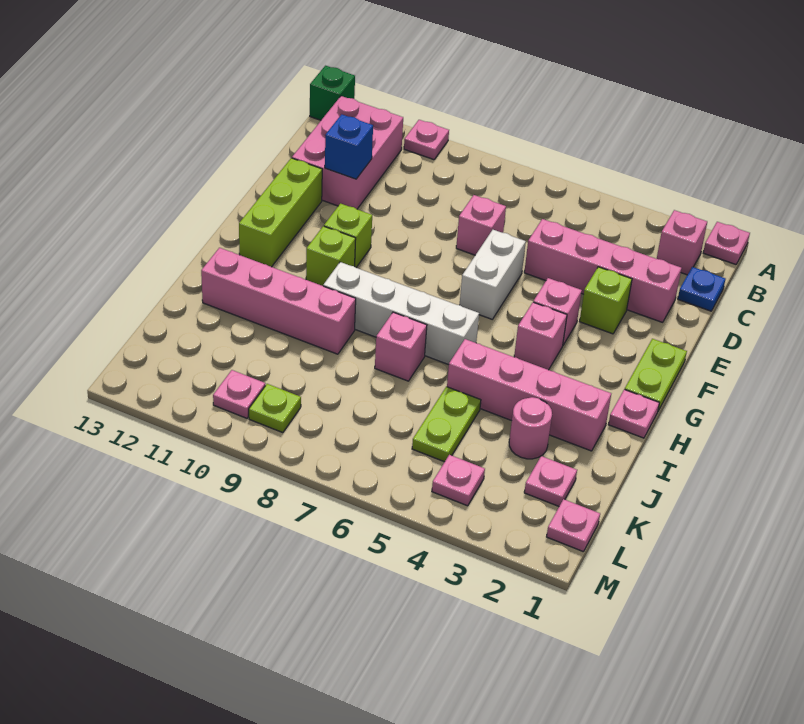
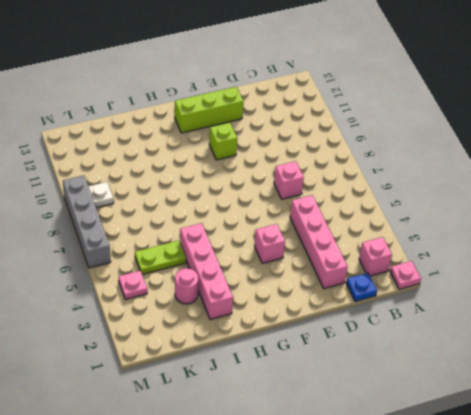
white plate L9 level 1 -> lime plate L9 level 1
grey brick M6:M9 level 1 -> none
none -> pink plate A10 level 1
none -> green brick A13 level 1
none -> pink brick B11:D12 level 1

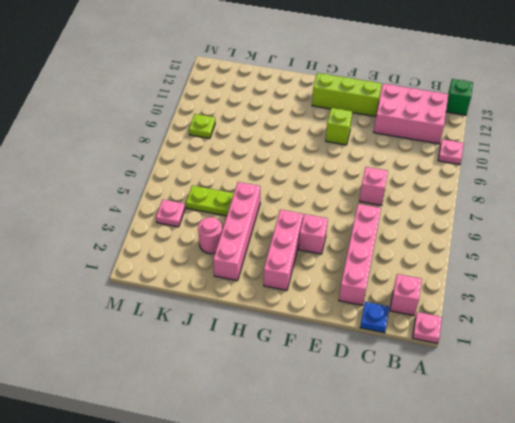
pink brick G2:G4 level 1 -> pink brick G4 level 1
none -> lime brick E3 level 1
none -> white brick E6:F6 level 1
none -> lime plate F1:G1 level 1

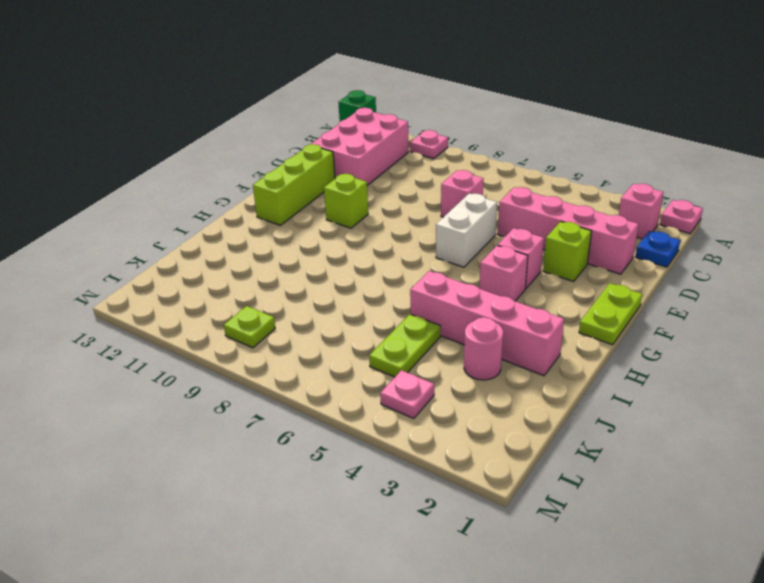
none -> lime brick G10 level 1
none -> pink plate H1 level 1
none -> white brick H6:H9 level 1

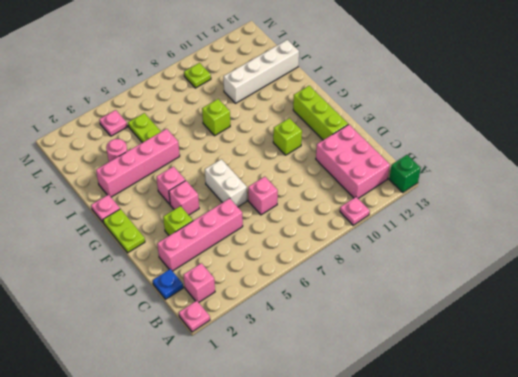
lime brick I8 level 1 -> lime brick G10 level 1
white brick J10:J13 level 1 -> white brick H6:H9 level 1
none -> pink brick I7 level 1
none -> pink brick I9:I12 level 1
none -> pink plate K2 level 1

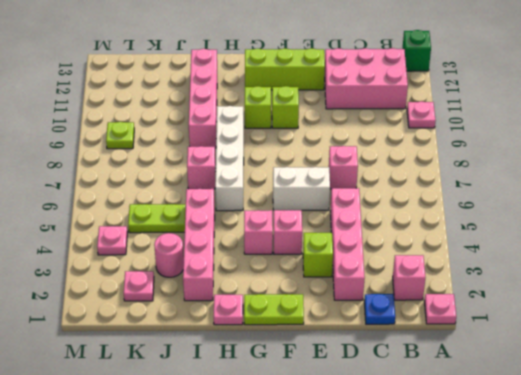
none -> pink plate L1 level 1
none -> pink plate L10 level 1
none -> blue brick D11 level 2

